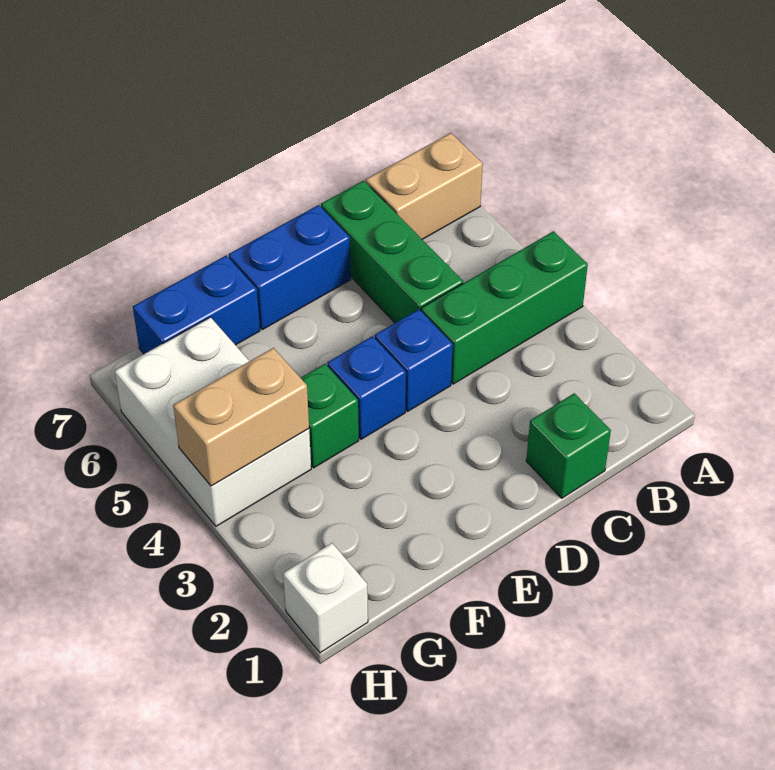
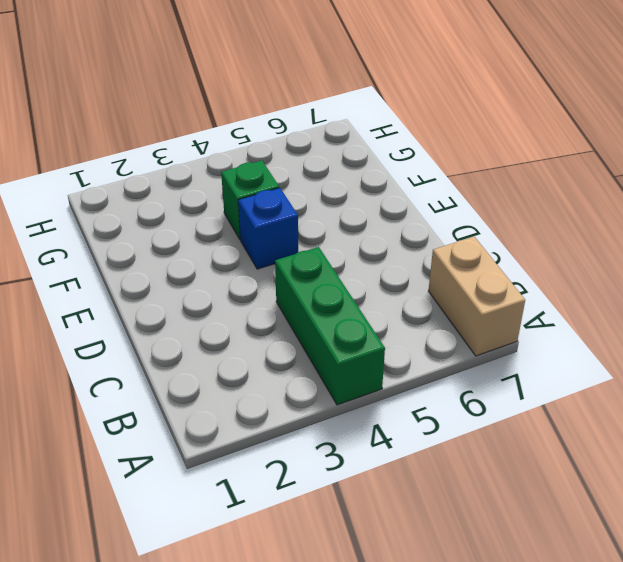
none -> green brick C1 level 1
none -> green brick C5:C7 level 1
none -> blue brick D4 level 1

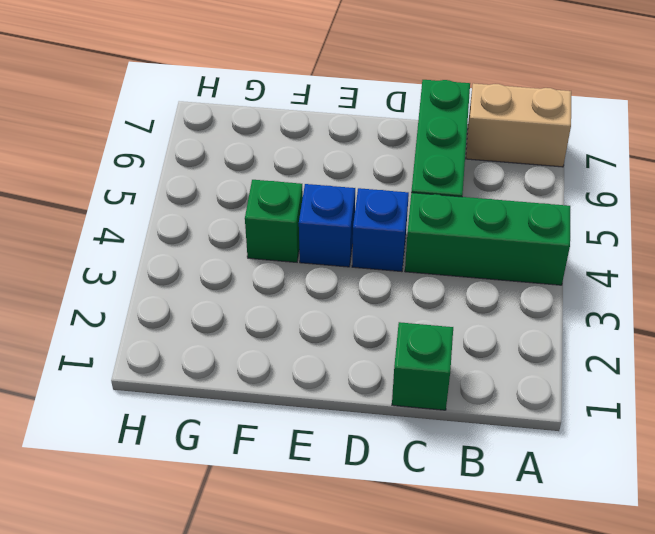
none -> blue brick D7:E7 level 1
none -> blue brick F7:G7 level 1
none -> white brick G4:H6 level 1

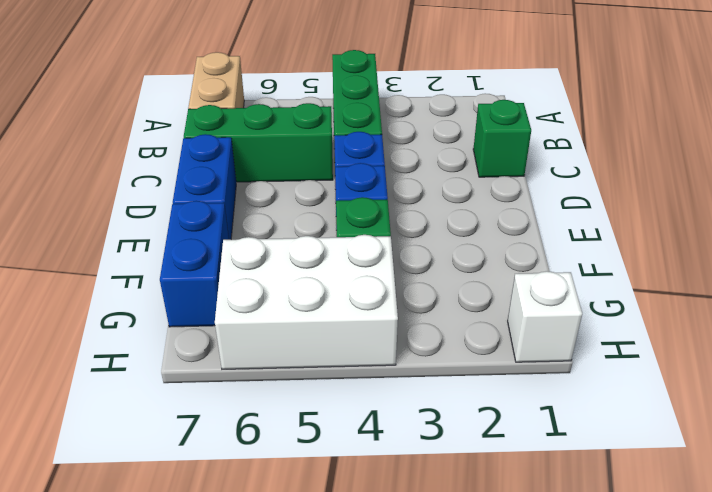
none -> tan brick G4:H4 level 2

